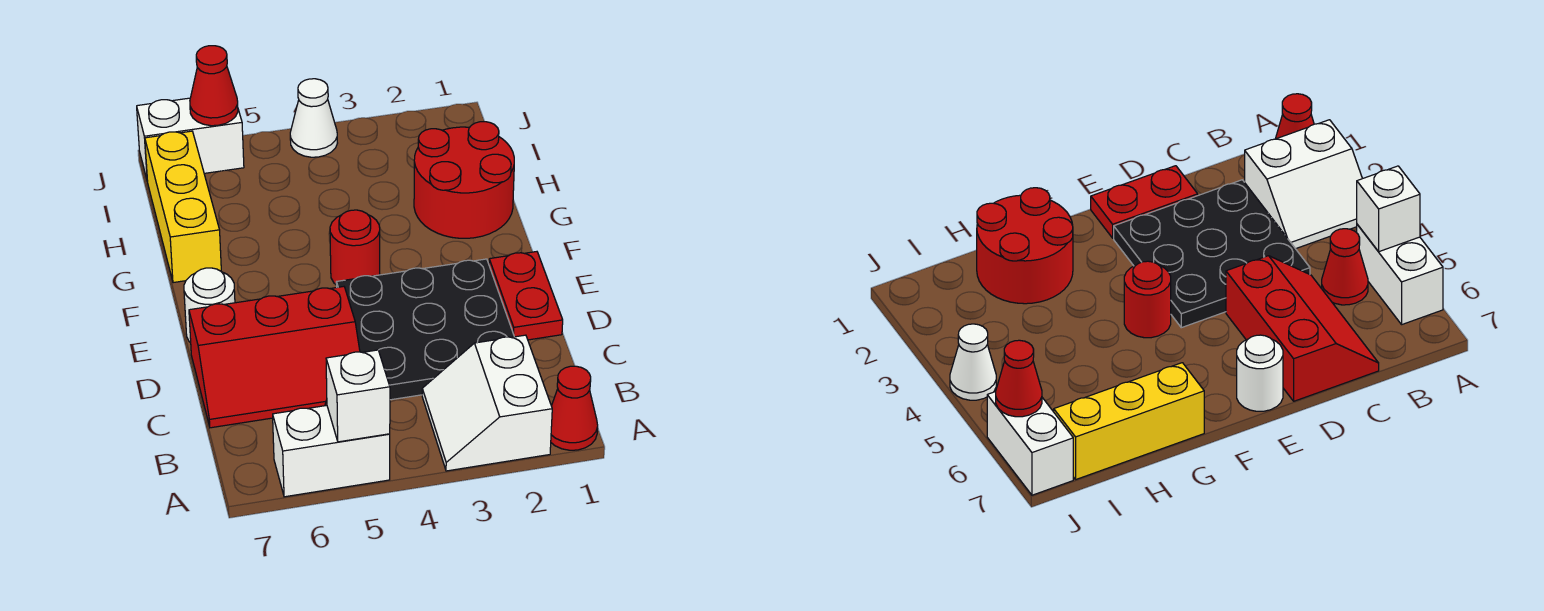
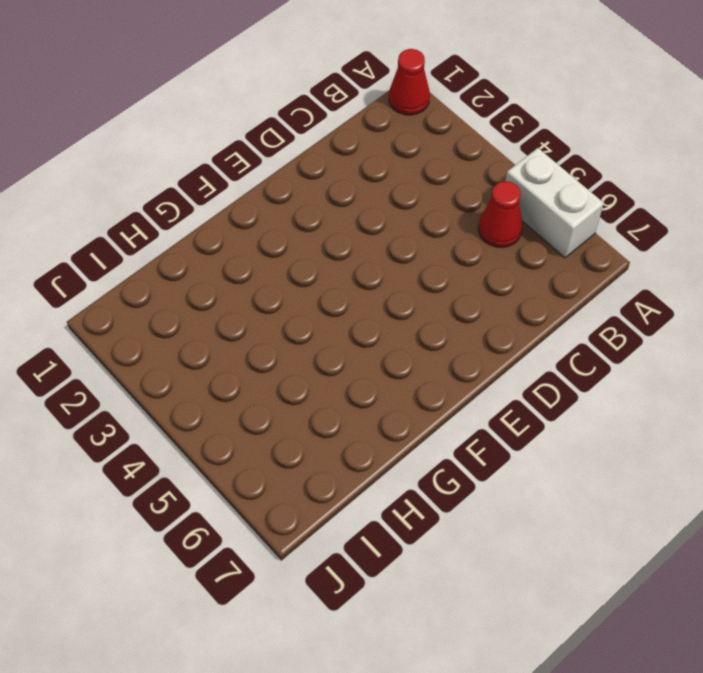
none -> white slope A2:B3 level 1 top 2
none -> black plate C2:E4 level 1
none -> red slope C5:D7 level 1 top D

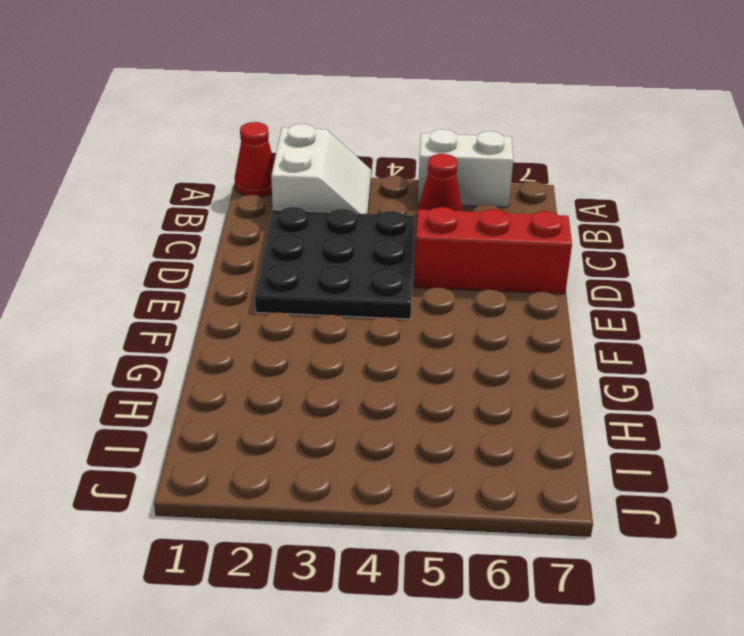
none -> red plate D1:E1 level 1
none -> white round brick E7 level 1
none -> red round brick F4 level 1

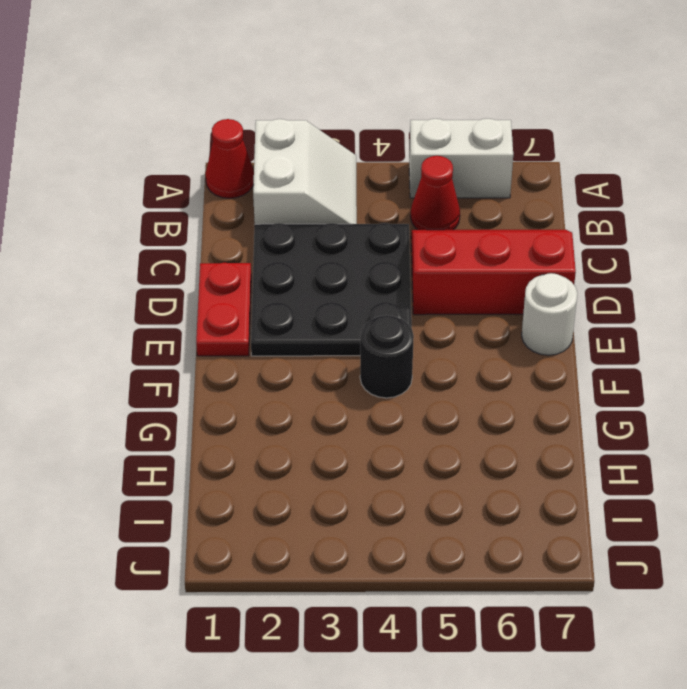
black round brick F4 level 1 -> red round brick F4 level 1
none -> red round brick G1:H2 level 1
none -> yellow brick G7:I7 level 1
none -> white cone J4 level 1

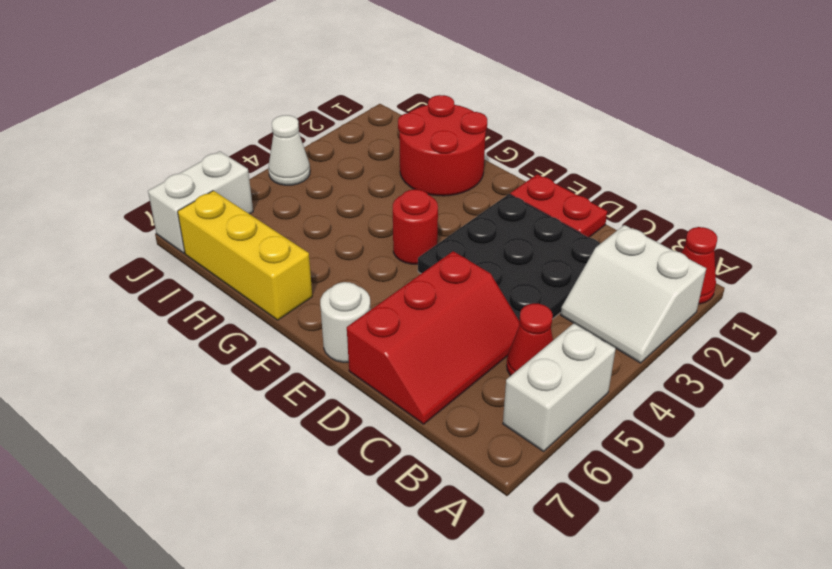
none -> white brick A5 level 2
none -> red cone J6 level 2

